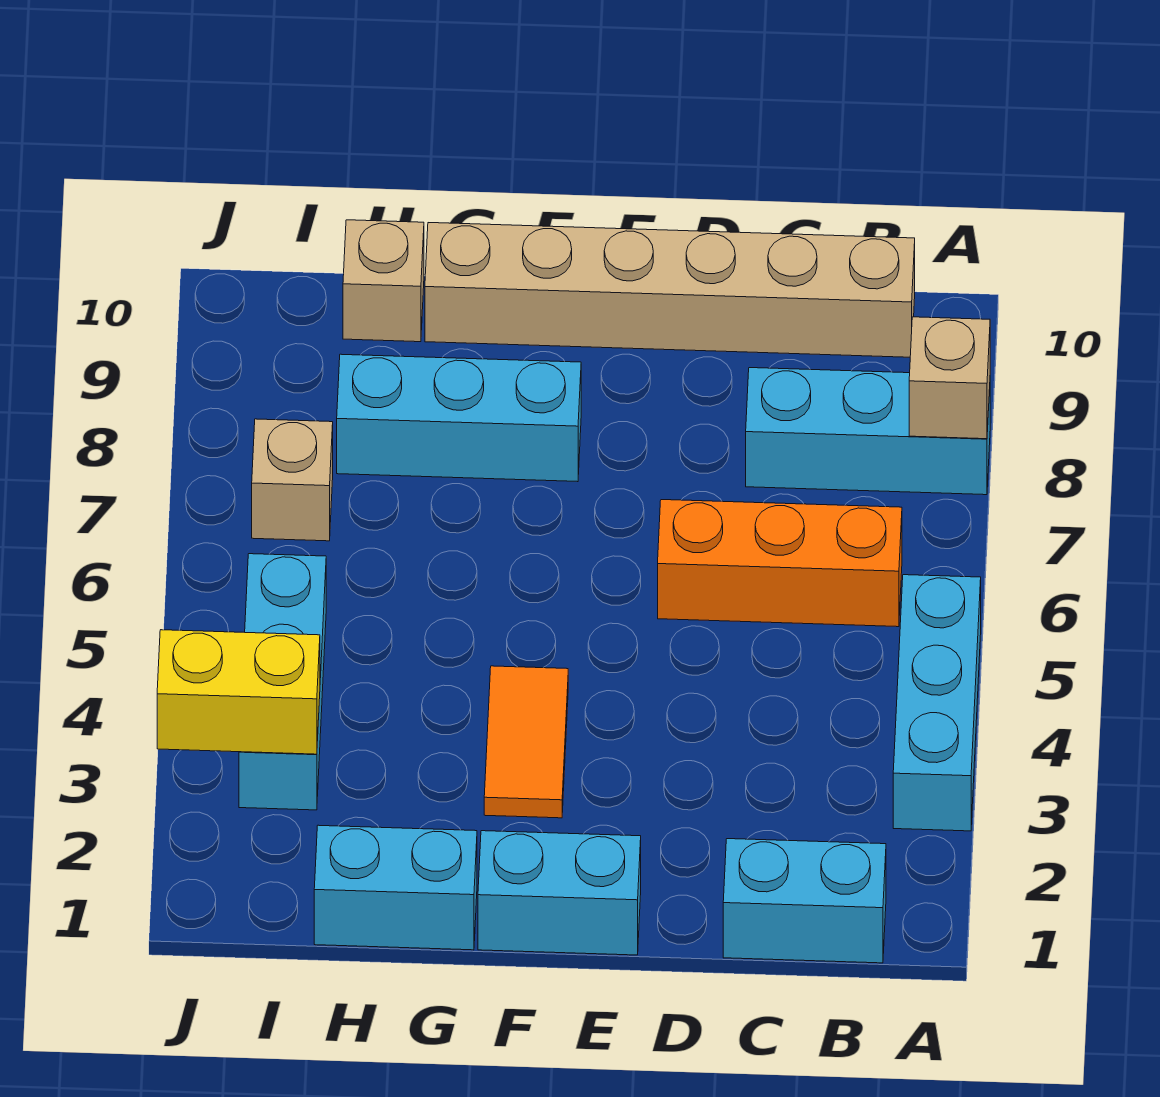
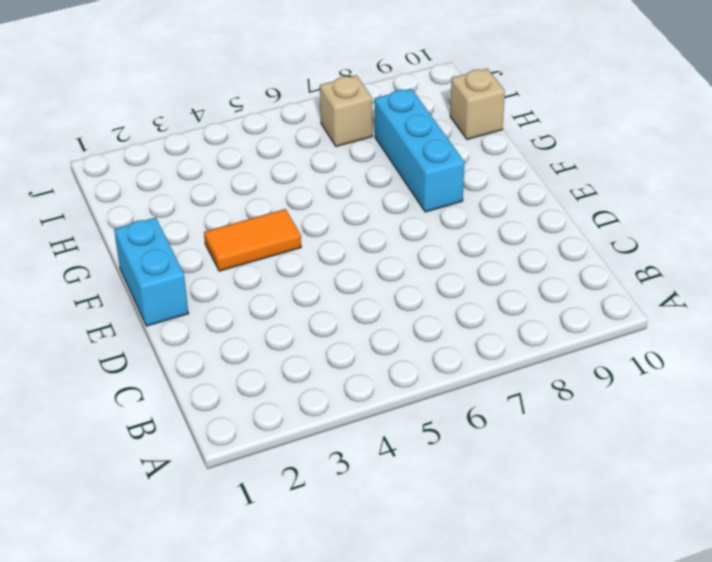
none -> cyan brick A3:A5 level 1
none -> cyan brick A8:C8 level 1
none -> cyan brick B1:C1 level 1

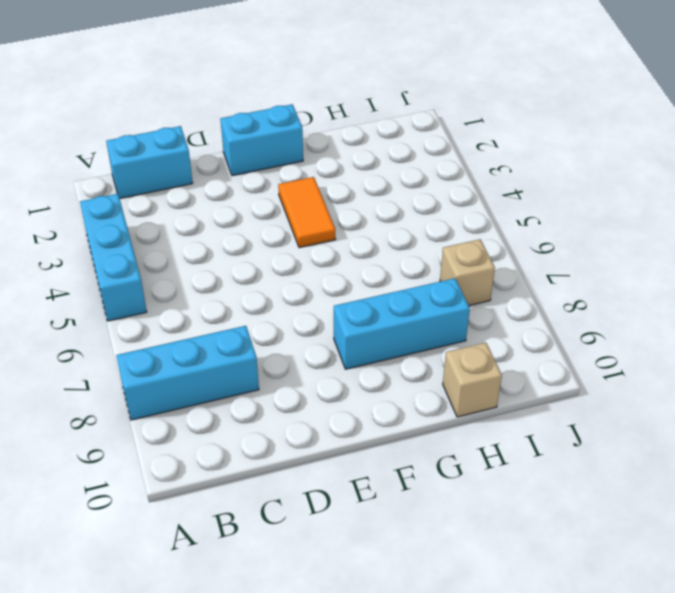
none -> orange brick B6:D6 level 1
none -> tan brick B10:G10 level 1
none -> cyan brick G1:H1 level 1

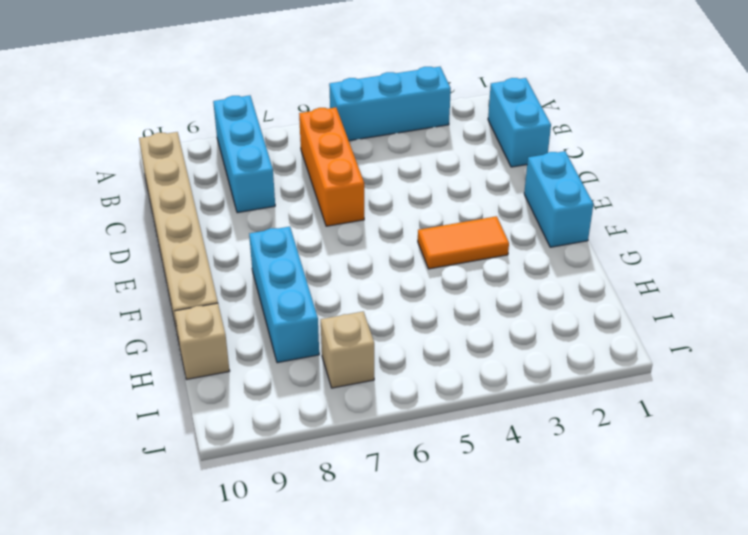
none -> cyan brick G1:H1 level 1
none -> cyan brick I3:I5 level 1
none -> tan brick A8 level 2

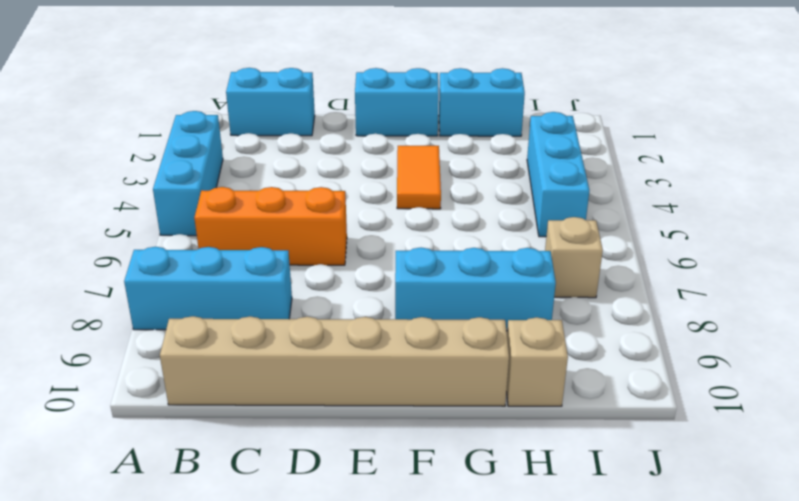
none -> tan brick A8 level 2
none -> yellow brick I3:J3 level 2

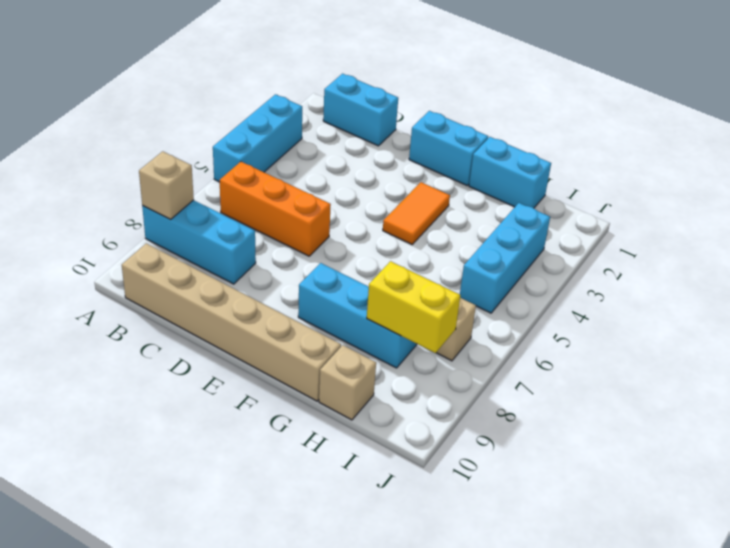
yellow brick H8:I8 level 2 -> yellow brick I3:J3 level 2

